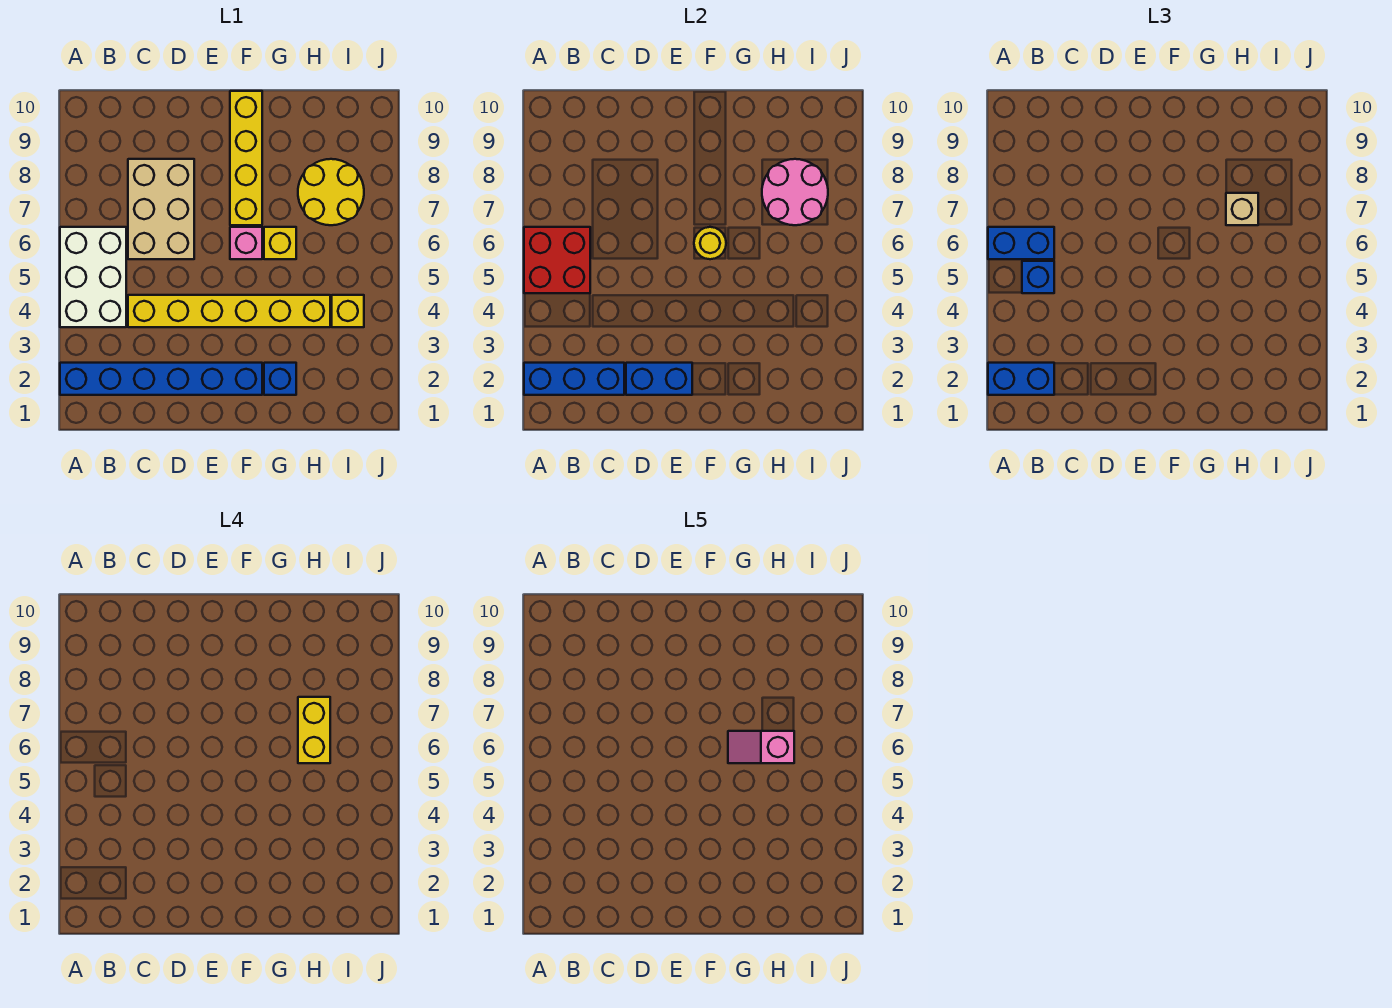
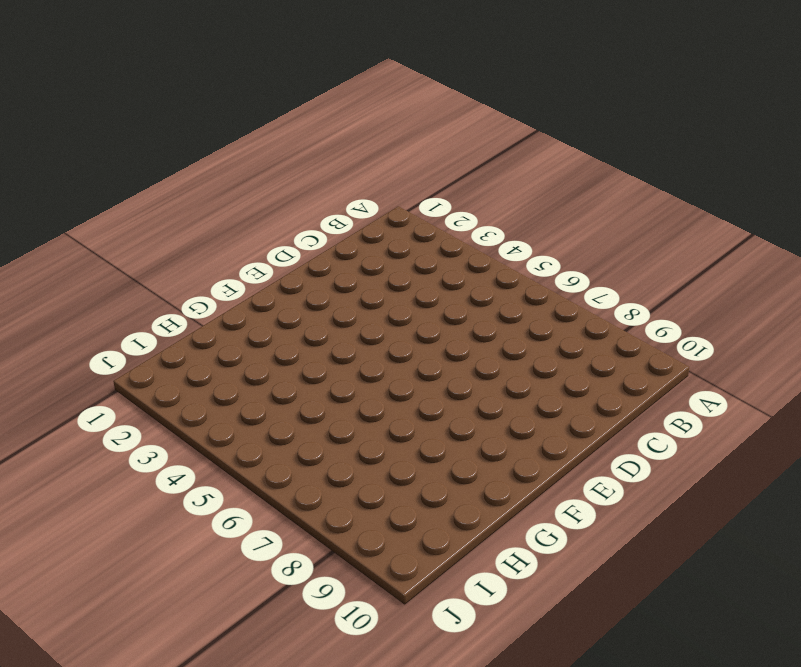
none -> blue brick A2:F2 level 1
none -> white brick A4:B6 level 1
none -> yellow brick C4:H4 level 1

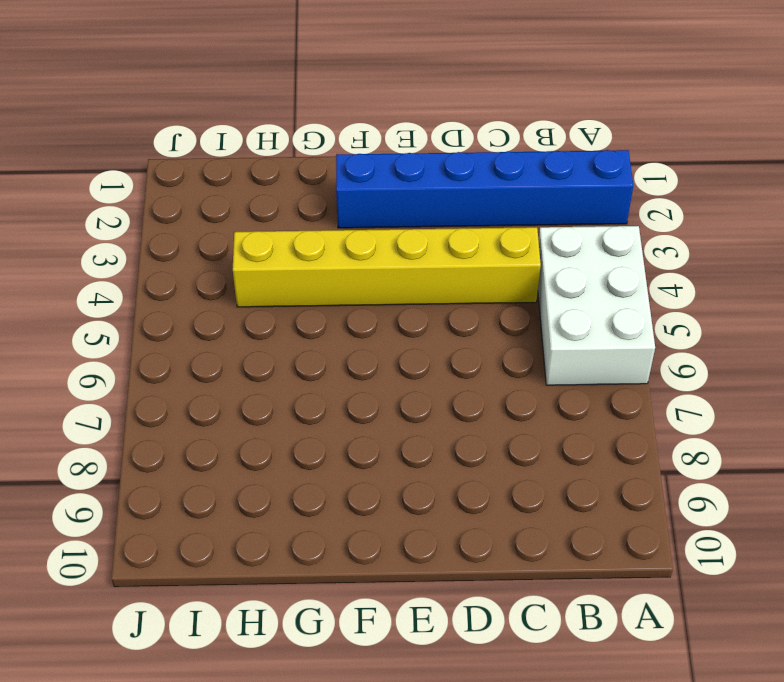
none -> tan brick C6:D8 level 1
none -> pink brick F6 level 1
none -> yellow brick F7:F10 level 1

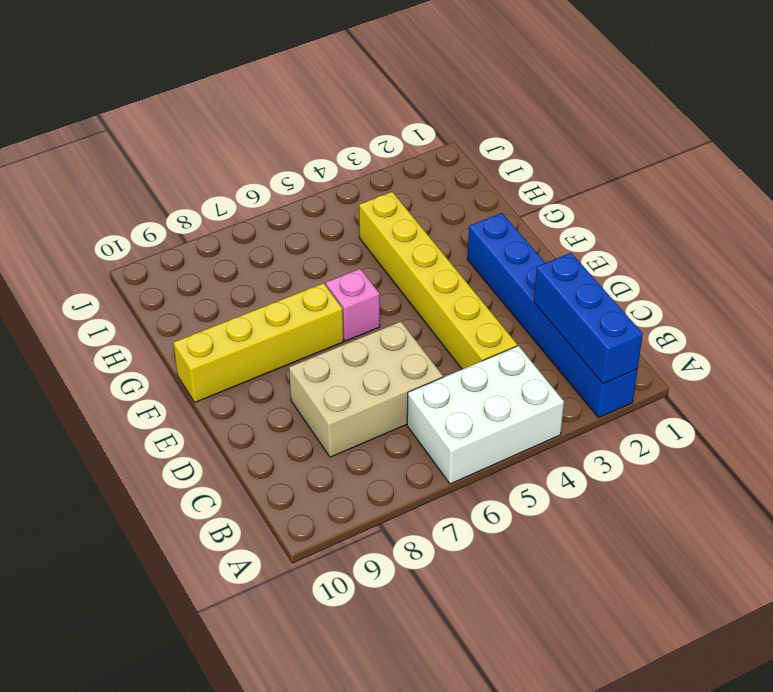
none -> blue brick G2 level 1
none -> yellow brick G6 level 1
none -> yellow round brick H7:I8 level 1

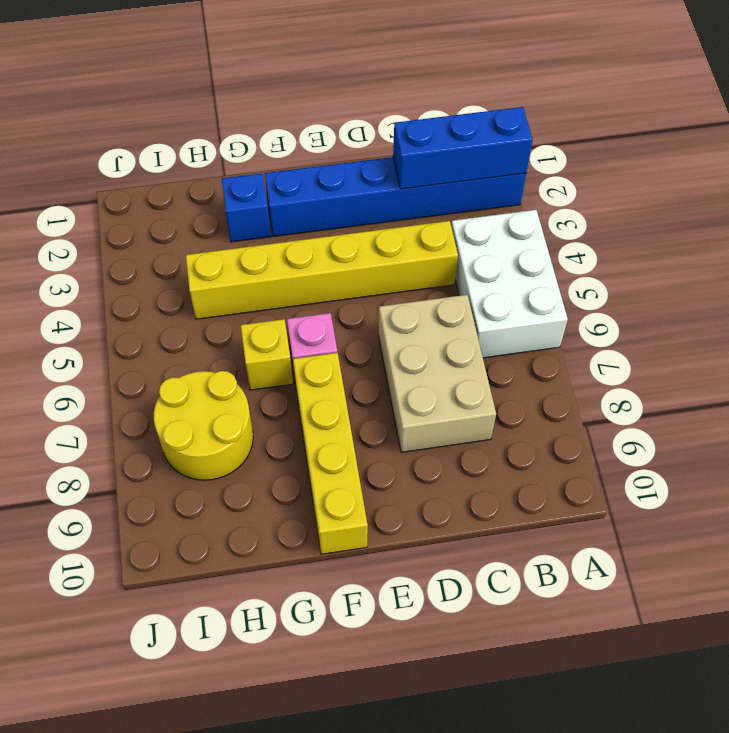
none -> yellow brick I4 level 1
none -> red brick A5:B6 level 2
none -> blue brick D2:E2 level 2

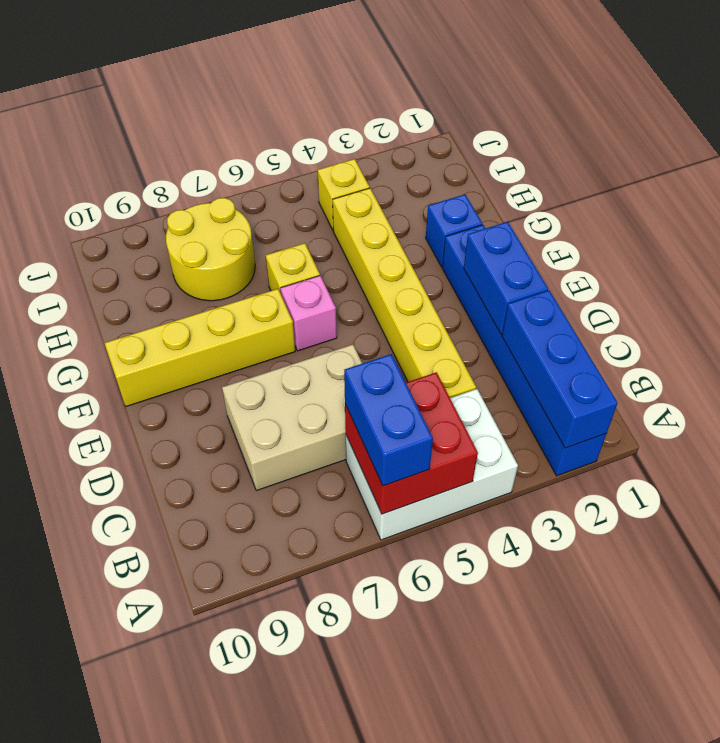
none -> yellow round brick F6 level 2
none -> pink round brick H7:I8 level 2
none -> blue brick A2:B2 level 3

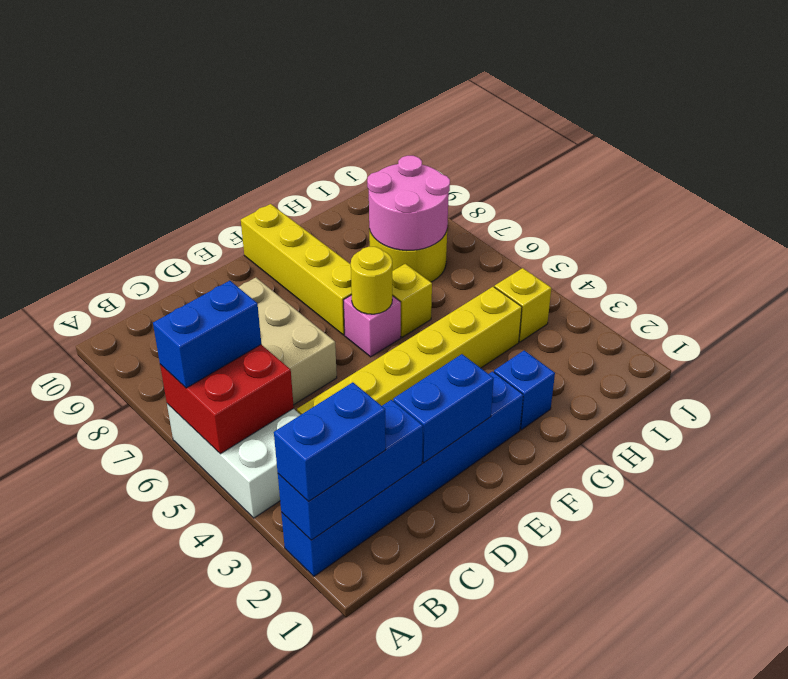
none -> blue brick B5 level 3
none -> tan brick H7 level 3
none -> yellow brick H6:H7 level 4

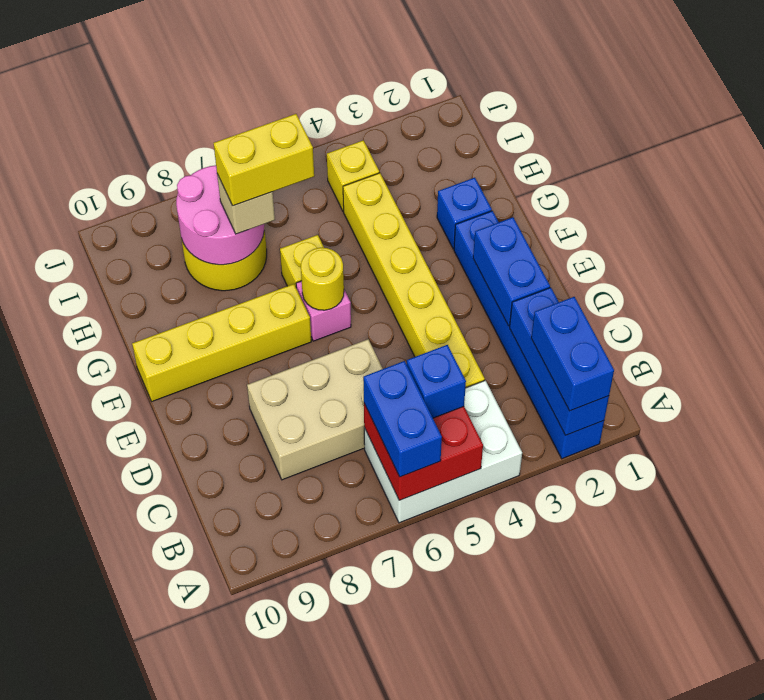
none -> pink slope G6:H6 level 5 top H

